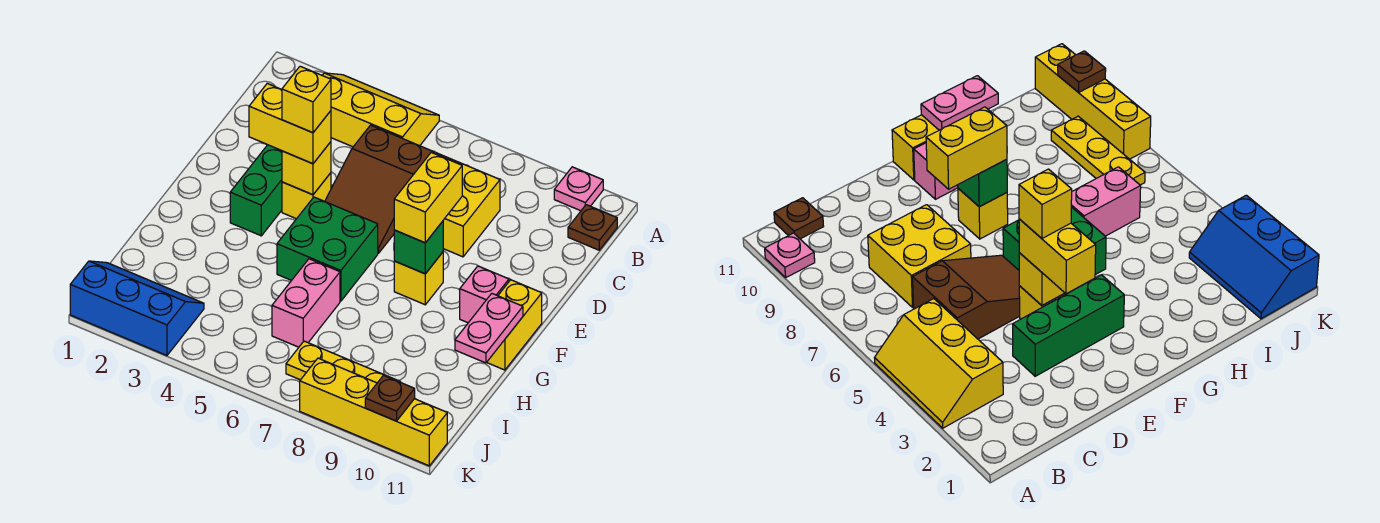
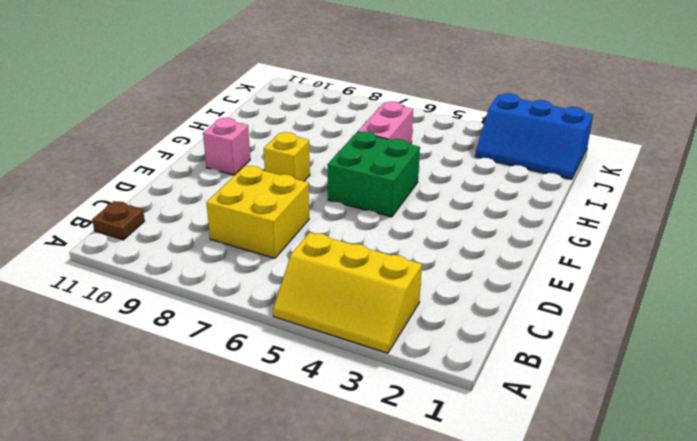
none -> pink plate A10 level 1
none -> brown slope C5:E6 level 1 top C
none -> green brick D3:F3 level 1

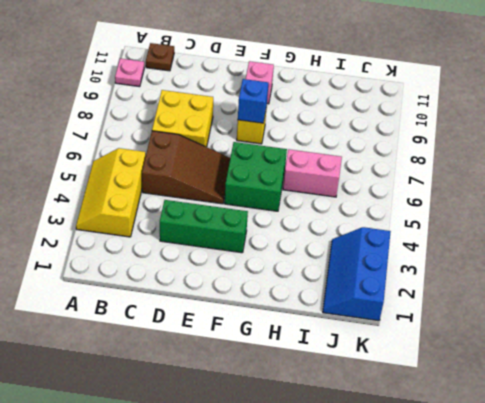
blue brick F8 level 2 -> green brick F8 level 2
none -> yellow brick E4 level 1
none -> yellow brick F11:G11 level 1
none -> yellow plate J7:J9 level 1

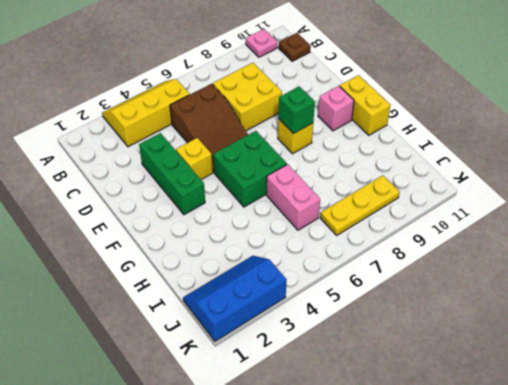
none -> yellow brick K8:K11 level 1
none -> yellow brick E4 level 2
none -> pink plate G11:H11 level 2

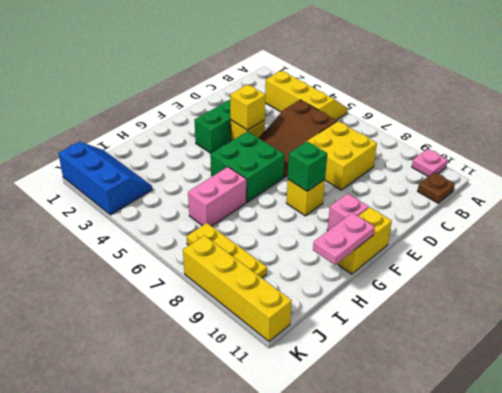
none -> brown plate K10 level 2
none -> yellow brick E3:E4 level 3
none -> yellow brick E8:F8 level 3

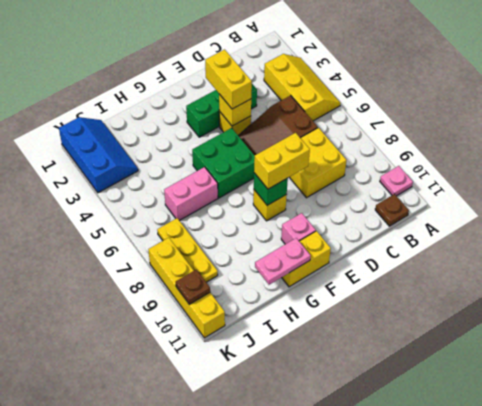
none -> yellow brick E4 level 4

